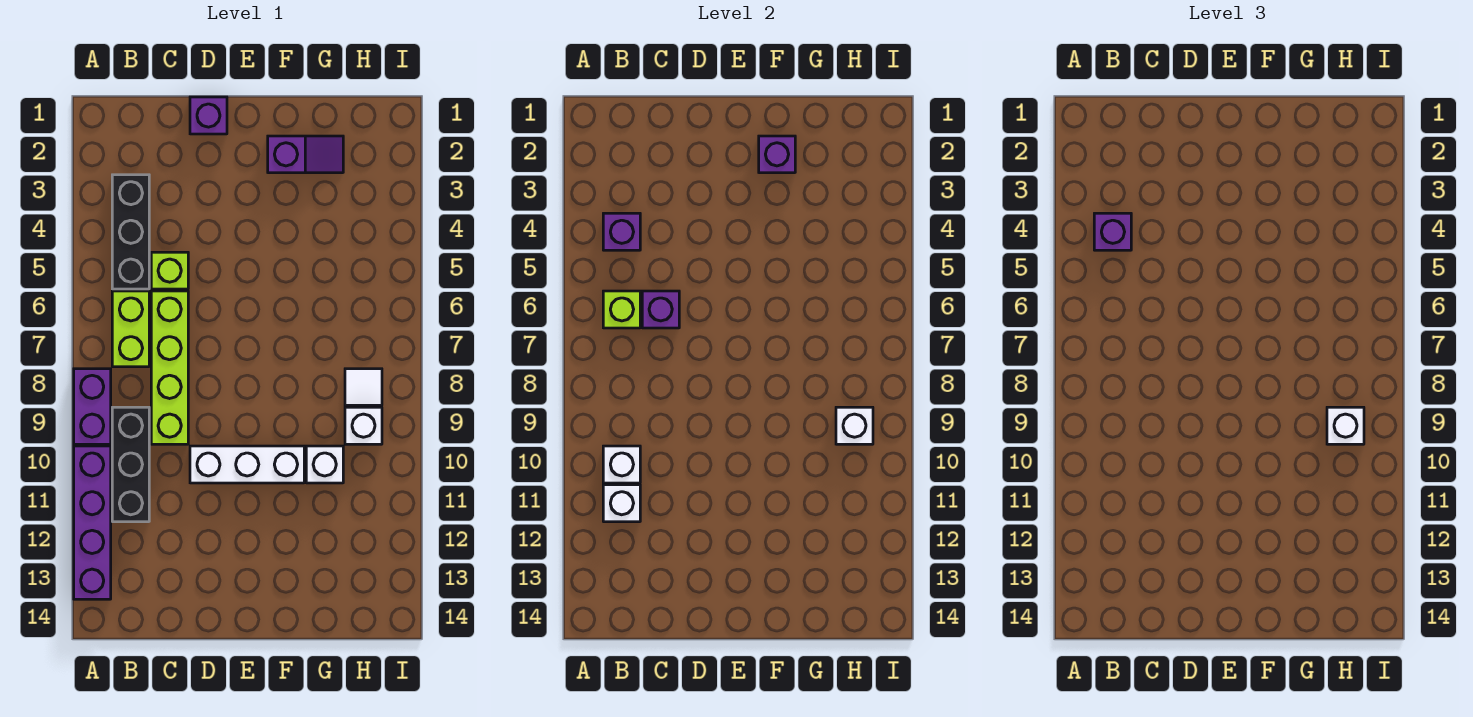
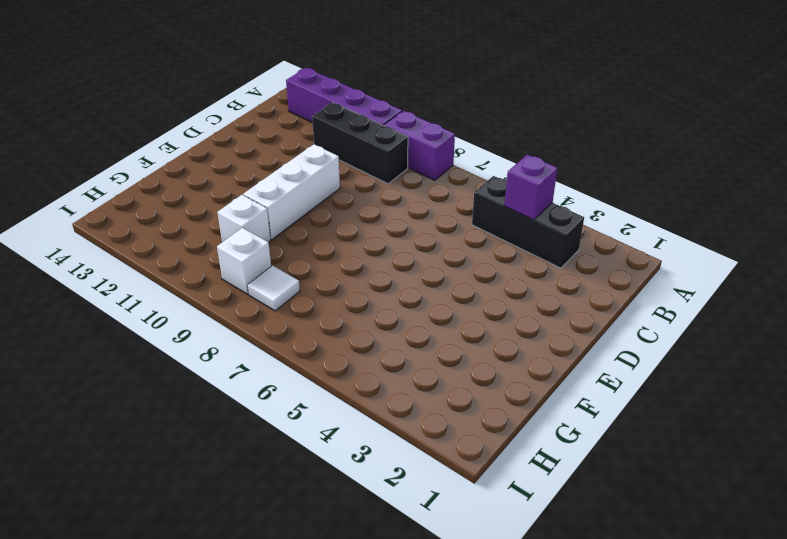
none -> lime brick B6:B7 level 1
none -> lime brick C5 level 1
none -> lime brick C6:C9 level 1

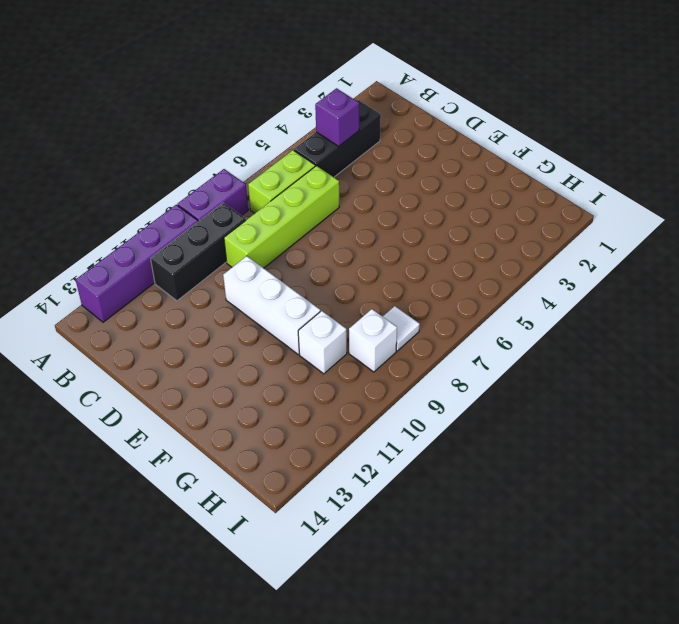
none -> lime brick C5 level 1
none -> purple brick D1 level 1
none -> purple slope F2:G2 level 1 top F

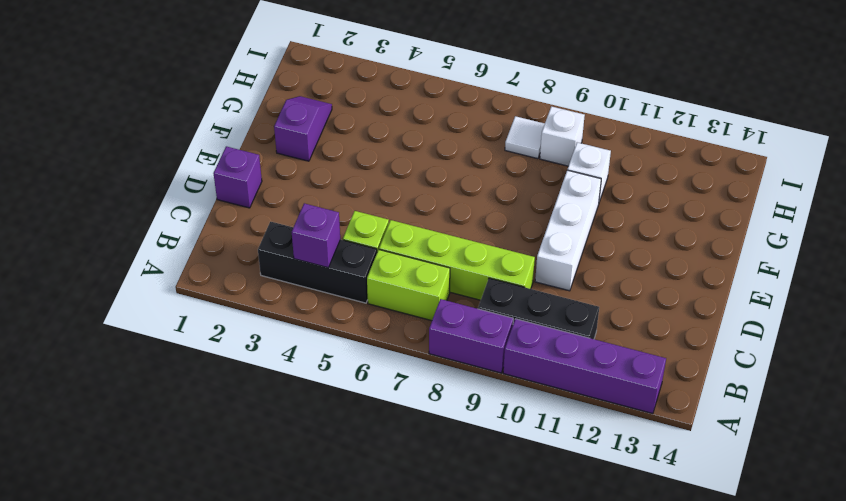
none -> lime brick B6 level 2
none -> white brick B10 level 2
none -> white brick B11 level 2

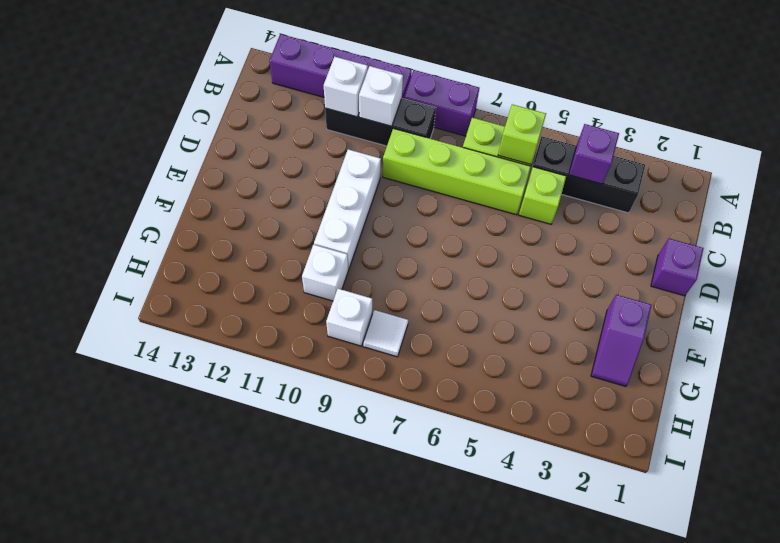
none -> purple brick C6 level 2
none -> purple brick F2 level 2
none -> white brick H9 level 2

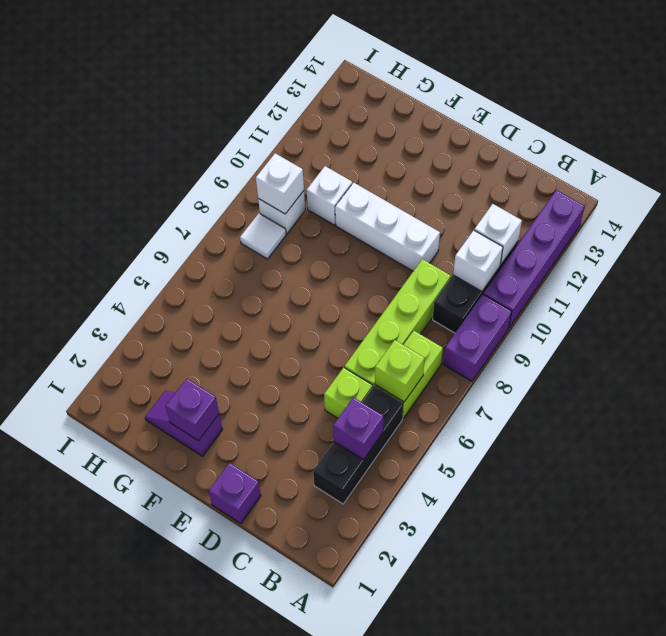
none -> purple brick C6 level 2
none -> purple brick B4 level 3
none -> white brick H9 level 3

